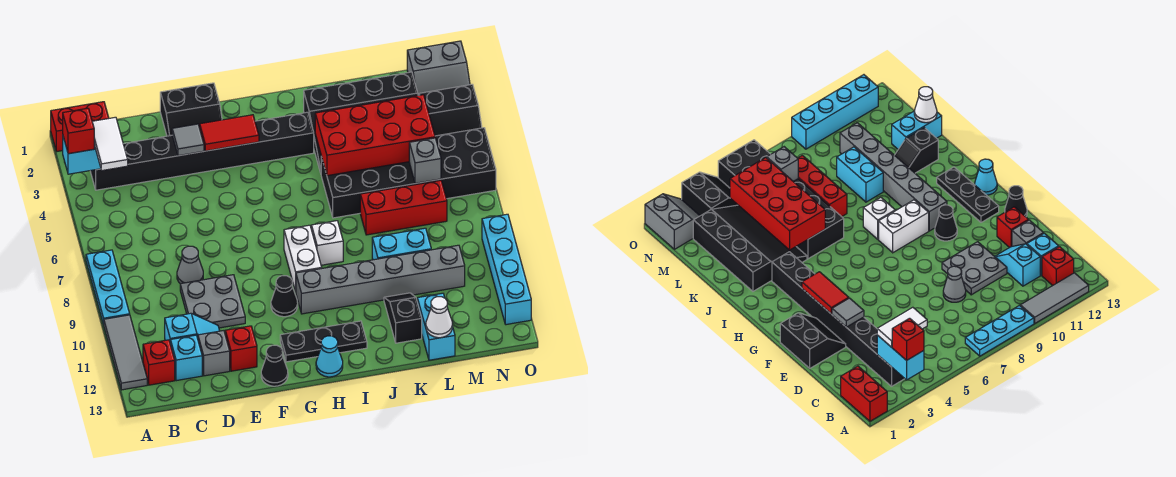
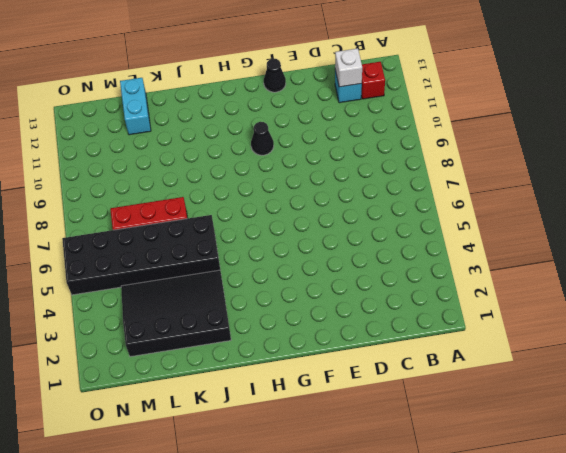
white brick C12 level 2 -> white brick I8 level 1
none -> red brick A1:B1 level 1
none -> cyan plate A7:A9 level 1
none -> grey tile A10:A12 level 1
none -> black brick B3:I3 level 1

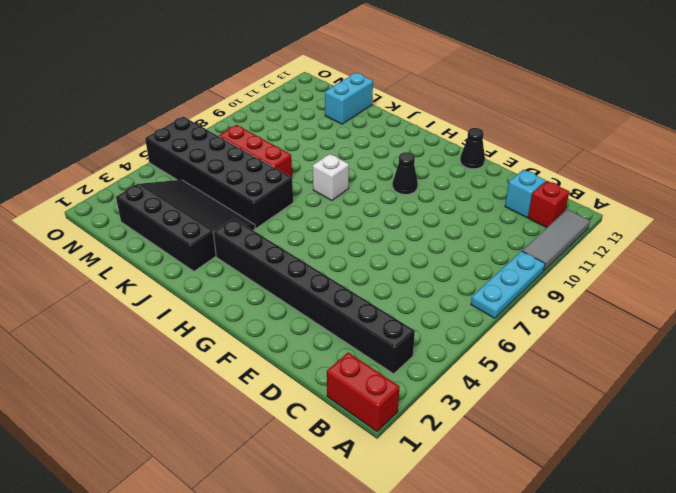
none -> cyan slope C11:D11 level 1 top C
none -> grey cone D8 level 1
none -> grey plate D9:E10 level 1
none -> grey brick D12 level 1

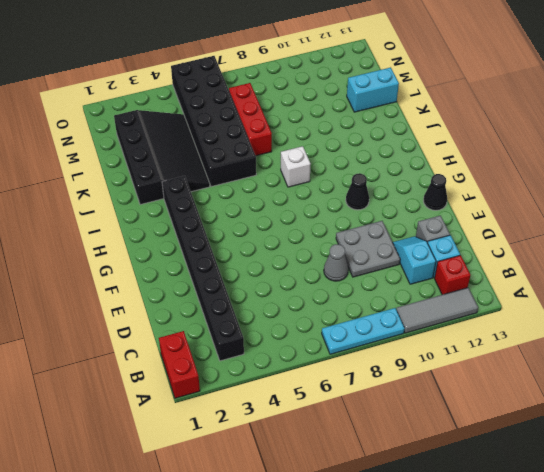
none -> black slope E1:F2 level 1 top 1
none -> red brick E12 level 1
none -> black plate G12:I12 level 1
none -> white brick H8:H9 level 1

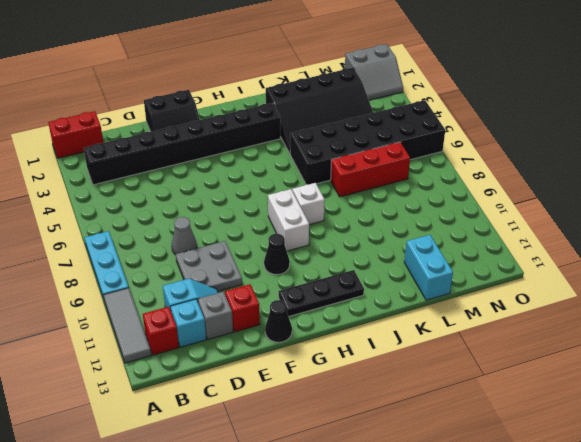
none -> grey brick H10:M10 level 1
none -> cyan cone H13 level 1
none -> cyan brick K9:L9 level 1
none -> black slope K11:K12 level 1 top 12

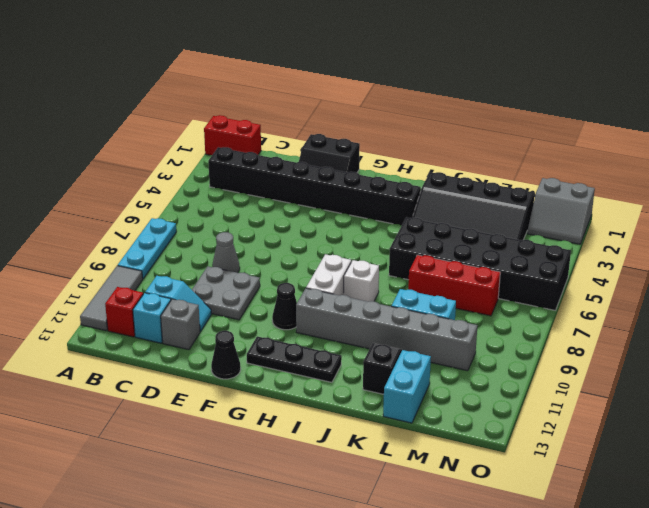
none -> red brick E12 level 1
none -> cyan cone H13 level 1
none -> black slope N3:O4 level 1 top 3
none -> cyan brick O9:O12 level 1

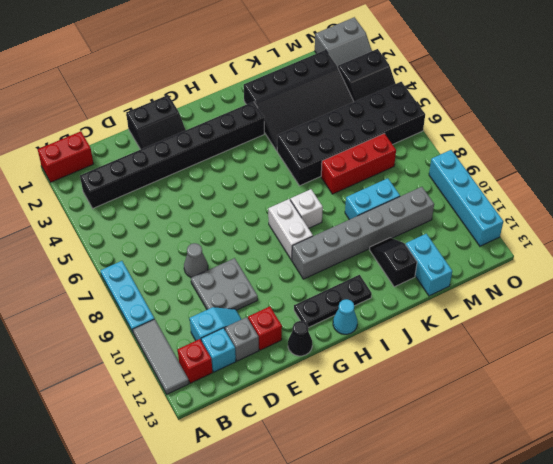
none -> black cone G10 level 1
none -> cyan brick A3:B3 level 2
none -> grey tile E3 level 2
none -> red tile F3:G3 level 2

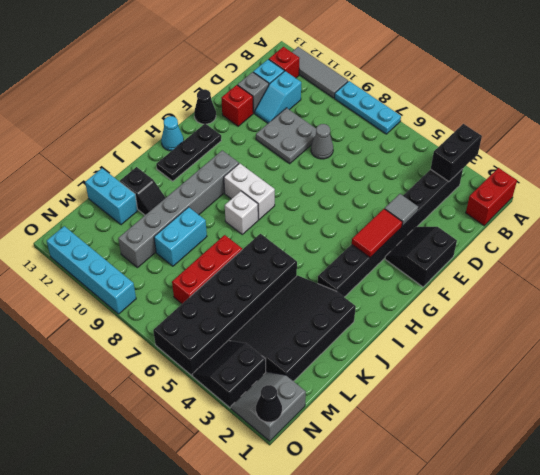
black brick A3:B3 level 2 -> cyan brick A3:B3 level 2
black cone O1 level 2 -> black cone G10 level 1
none -> red brick J4:M5 level 2
none -> white cone L13 level 2
none -> grey brick M6 level 2
none -> red brick A3 level 3

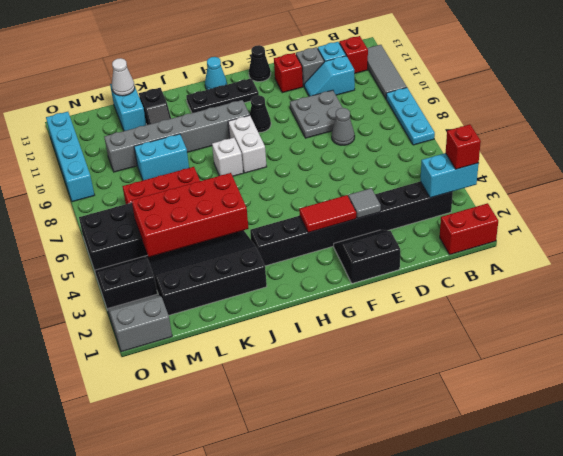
none -> grey brick M6 level 2
none -> white tile B3:B4 level 3

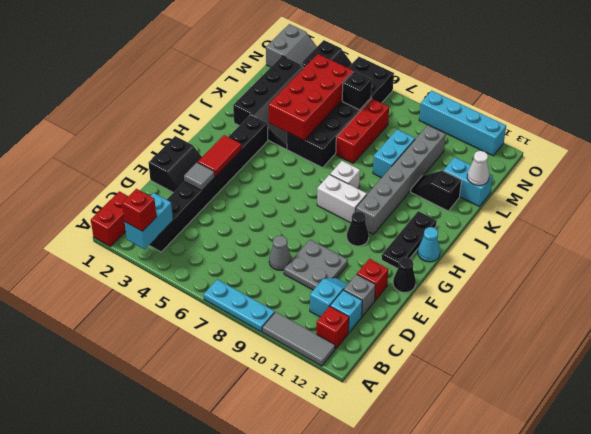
black brick M6 level 2 -> grey brick M6 level 2
none -> white tile B3:B4 level 3

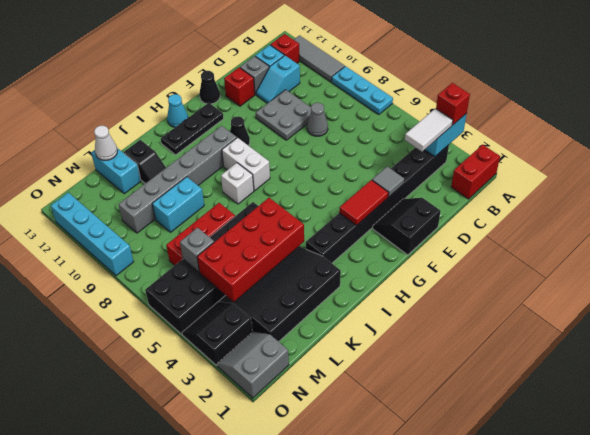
white tile B3:C3 level 3 -> white tile B3:B4 level 3

